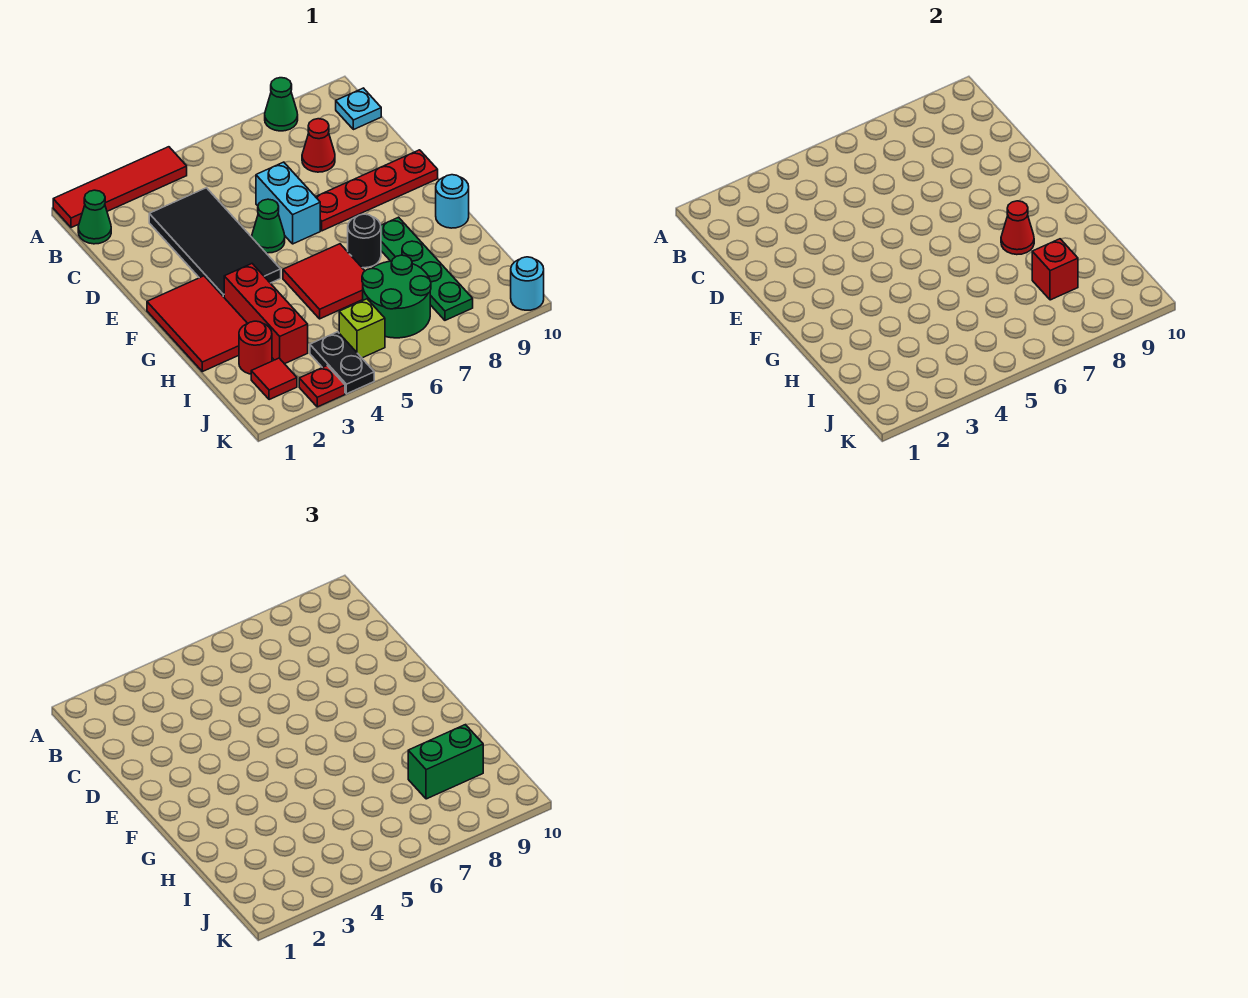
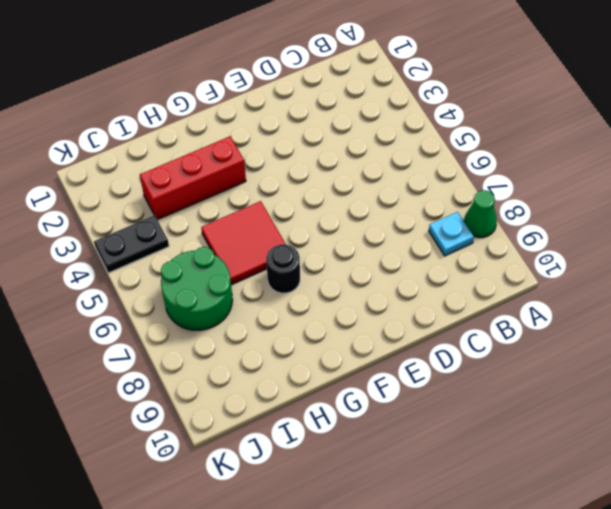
cyan plate B8 level 1 -> cyan plate B10 level 1
none -> red tile A1:A4 level 1
none -> green cone B1 level 1
none -> black tile C3:F4 level 1

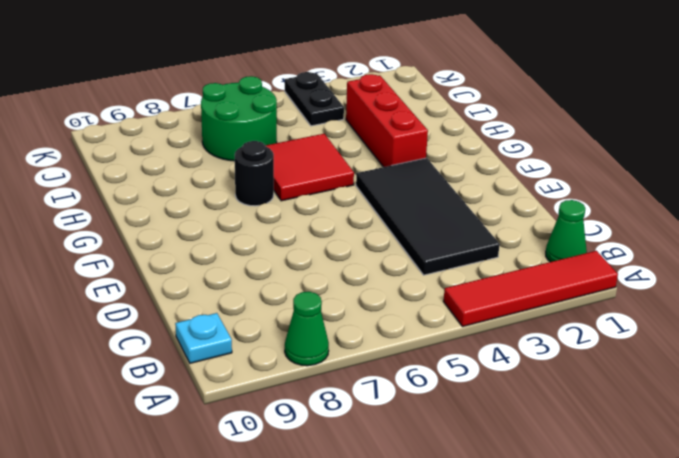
none -> red cone C8 level 1
none -> cyan brick D6:E6 level 1
none -> green cone E5 level 1

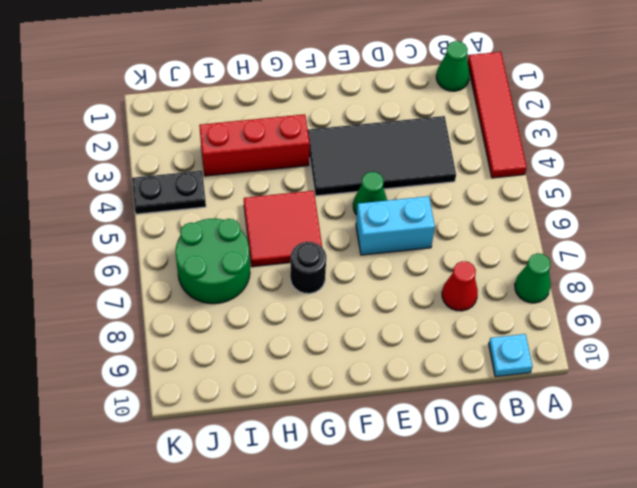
none -> red plate E7:E10 level 1
none -> red tile F1:H2 level 1
none -> green plate G8:J8 level 1

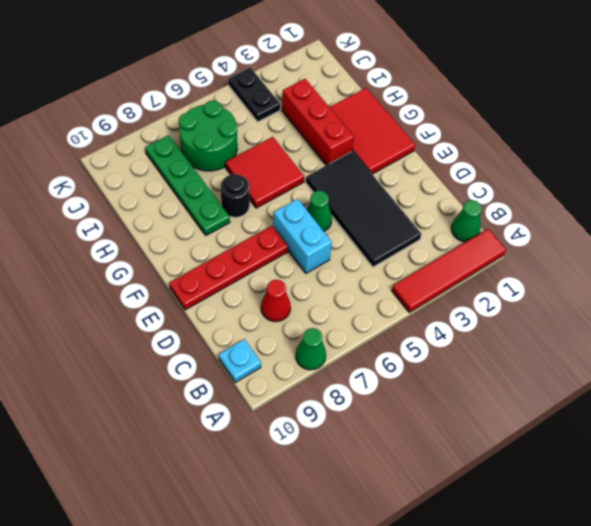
none -> cyan round brick G10 level 1
none -> red round brick I2 level 1
none -> red tile J2 level 1

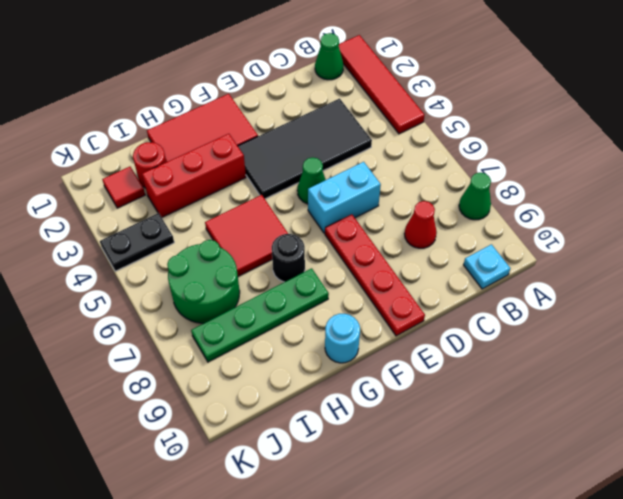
none -> lime brick J5 level 1
none -> red plate K3 level 1
none -> cyan round brick K10 level 1

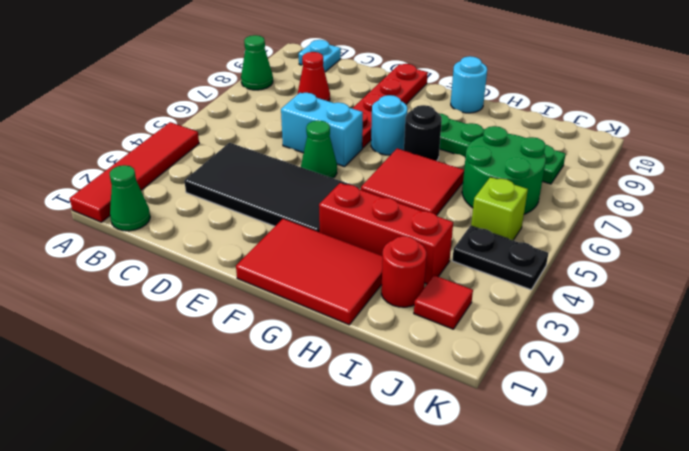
cyan round brick F7 level 1 -> cyan round brick K10 level 1
none -> red plate K3 level 1
none -> red cone G8 level 2
none -> red brick I8 level 2

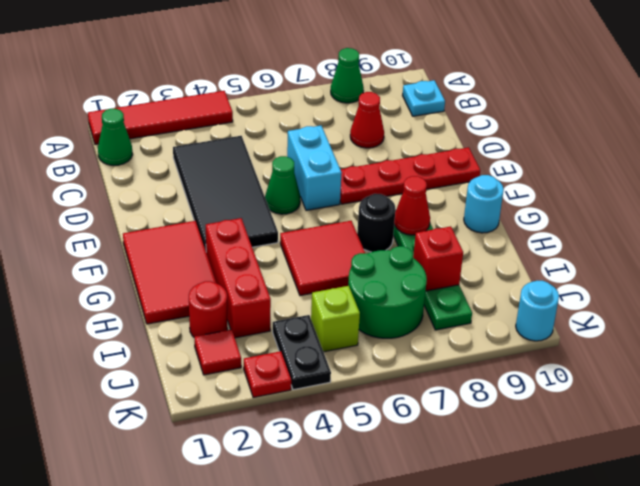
none -> green brick I8:I9 level 3

